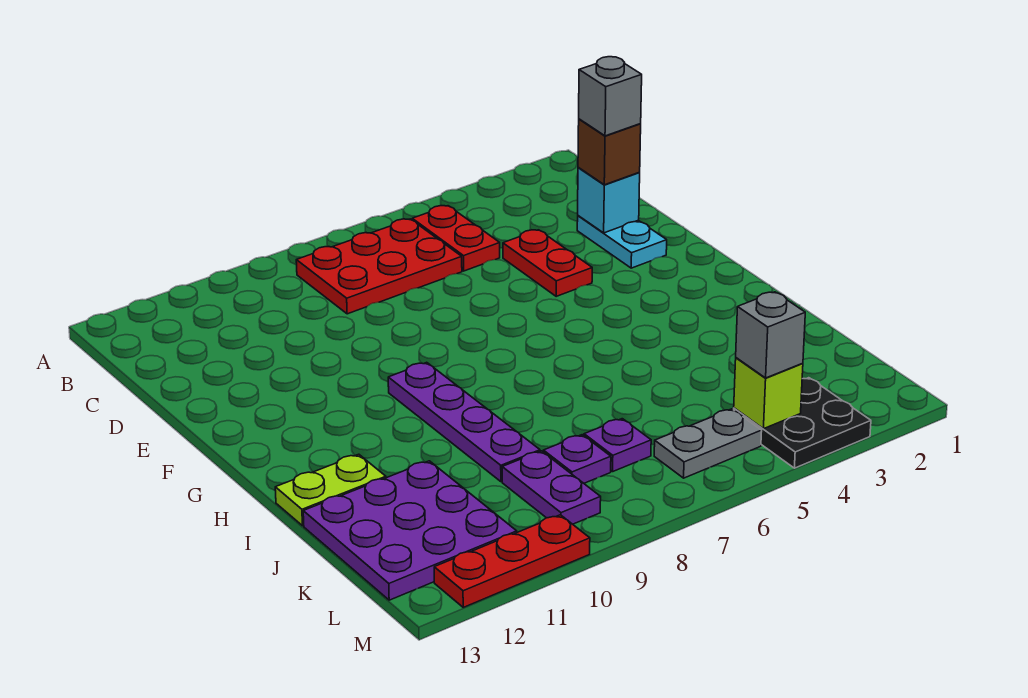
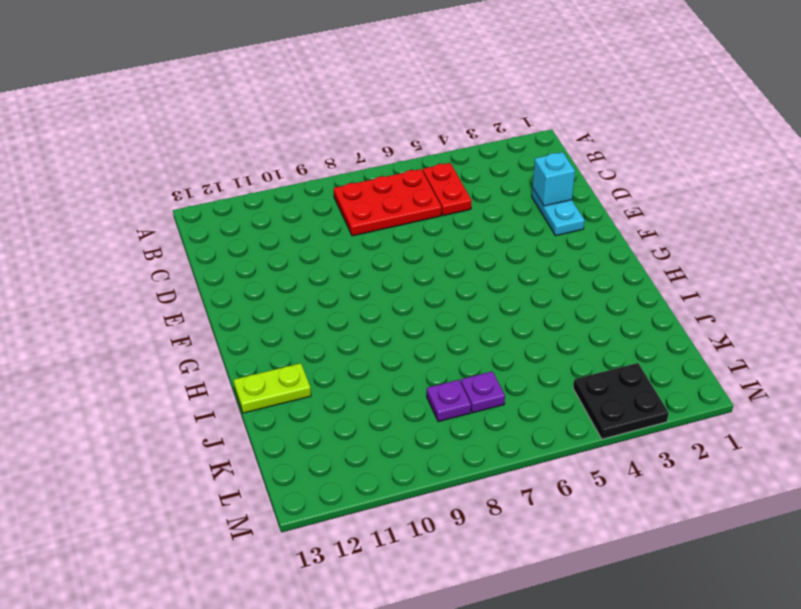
none -> red plate D4:E4 level 1
none -> purple plate G9:J9 level 1
none -> purple plate J11:L13 level 1

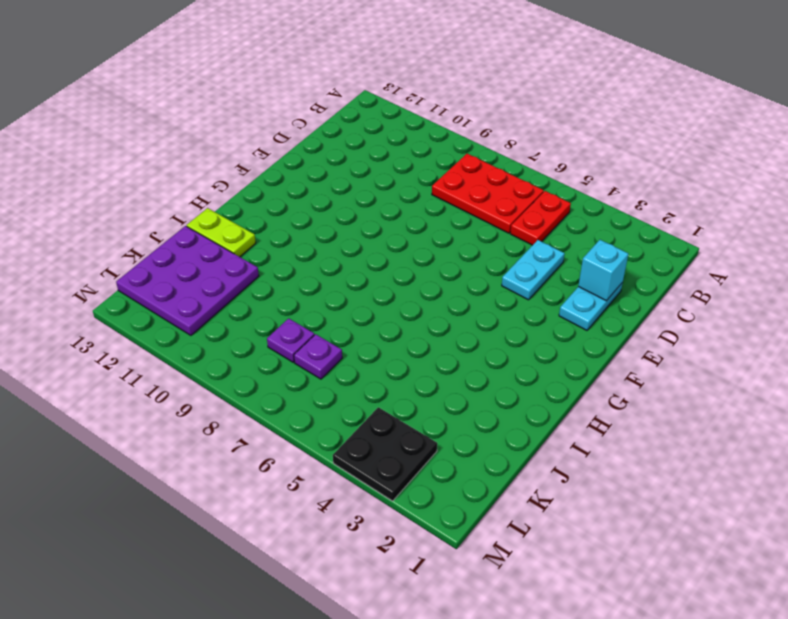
cyan plate D4:E4 level 1 -> red plate D4:E4 level 1
none -> purple plate G9:J9 level 1
none -> purple plate K9:L9 level 1
none -> grey plate L5:L6 level 1

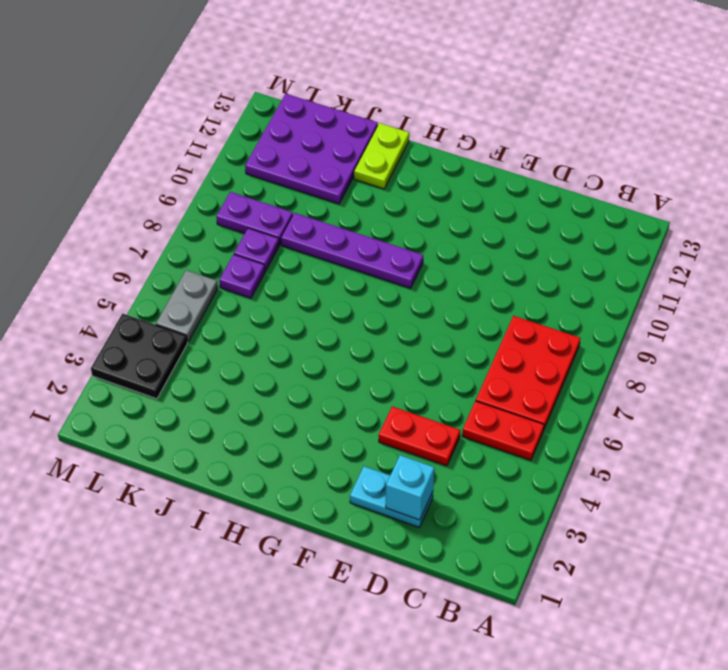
none -> red plate M10:M12 level 1
none -> lime brick L4 level 2
none -> brown brick D2 level 3

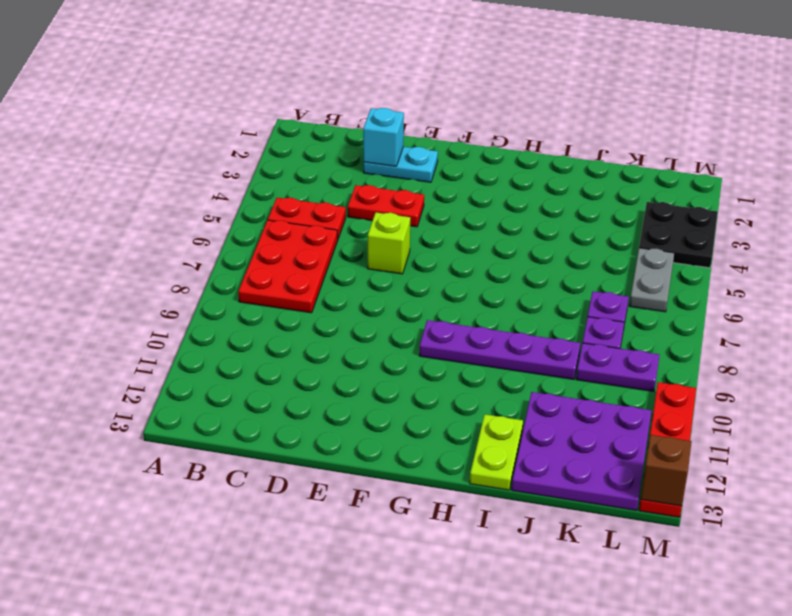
lime brick E6 level 1 -> lime brick L4 level 2
red plate M10:M13 level 1 -> red plate M10:M12 level 1
brown brick M13 level 2 -> brown brick D2 level 3
none -> grey brick L4 level 3
none -> grey brick D2 level 4

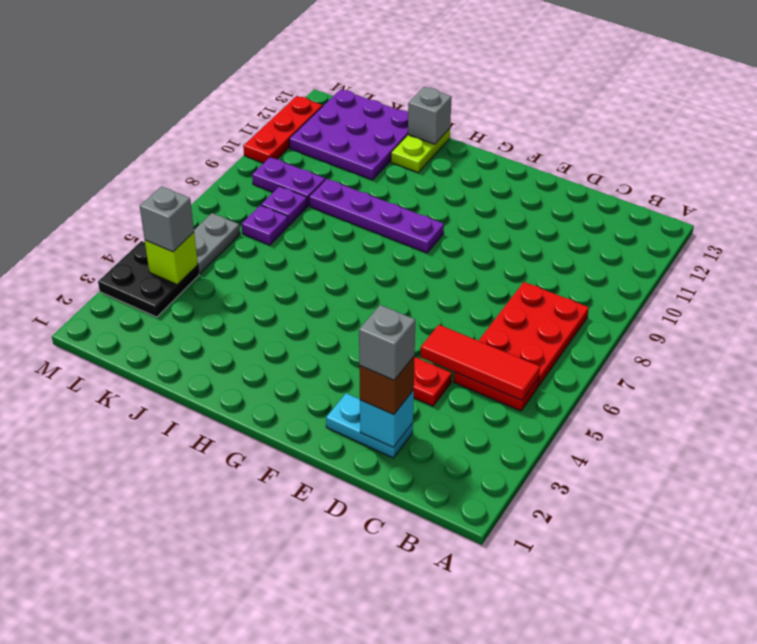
red tile B5:D5 level 2 -> none
grey brick I13 level 2 -> none

